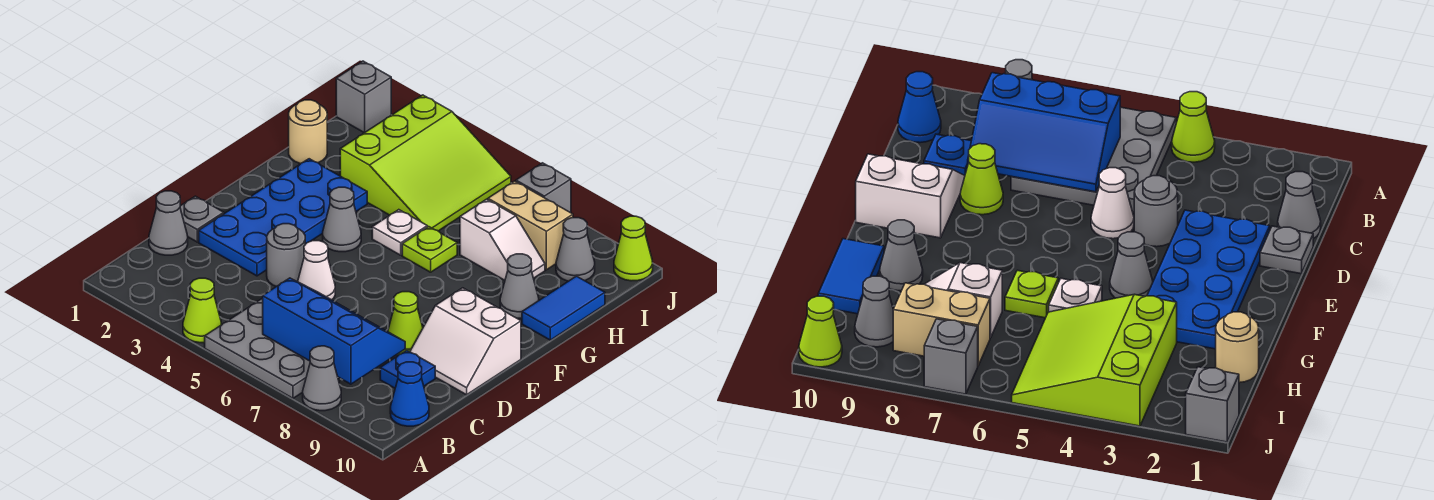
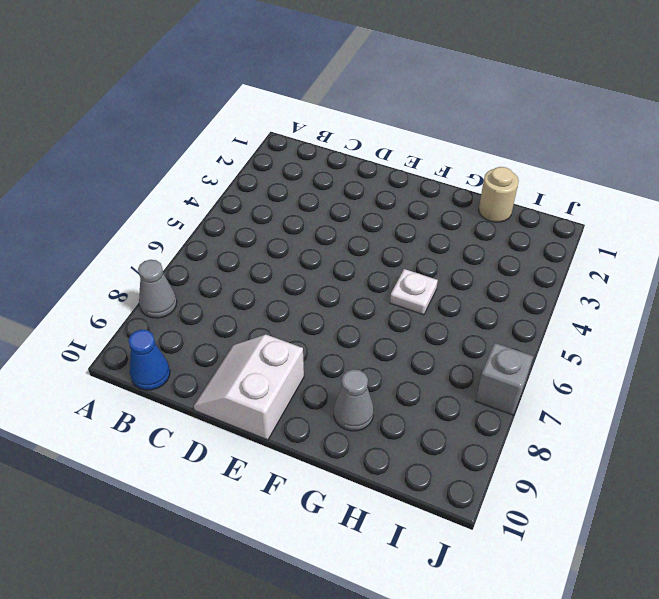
none -> lime cone A4 level 1
none -> grey plate A5:C7 level 1
none -> grey cone C1 level 1

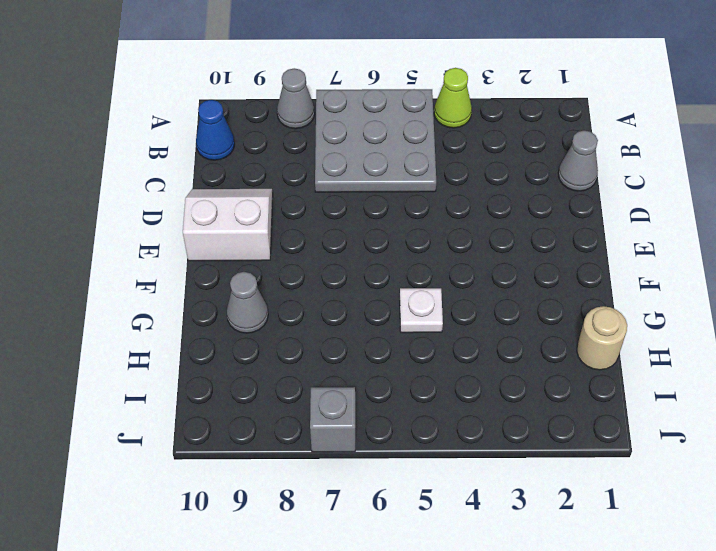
none -> blue plate C9 level 1
none -> grey plate D1 level 1
none -> blue plate D2:G3 level 1

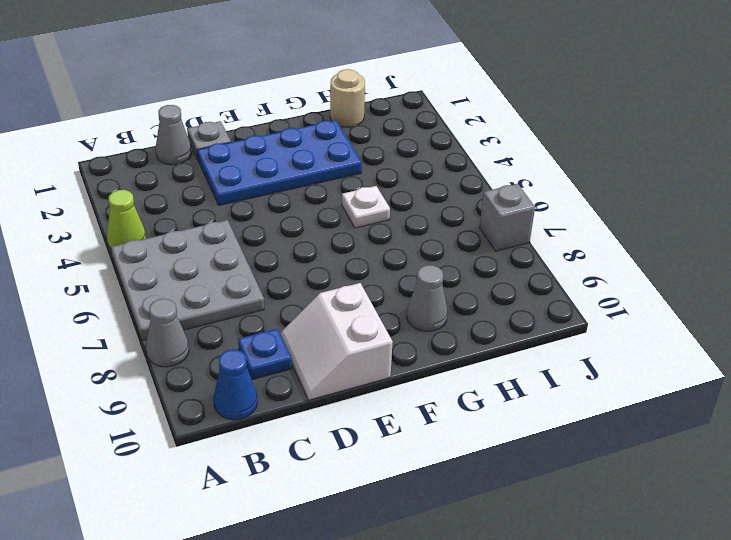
none -> grey round brick D4 level 1
none -> white cone D5 level 1
none -> lime cone D8 level 1

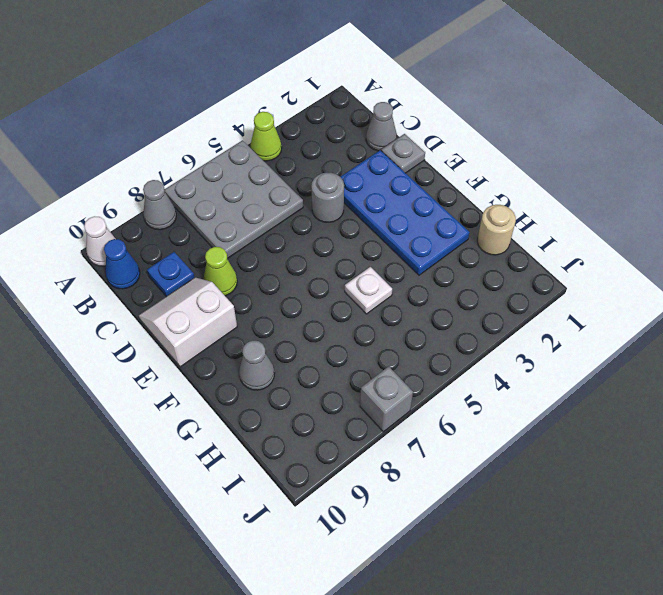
white cone A10 level 1 -> white cone D5 level 1
none -> grey cone F4 level 1
none -> lime plate G6 level 1
none -> blue tile G10:H10 level 1

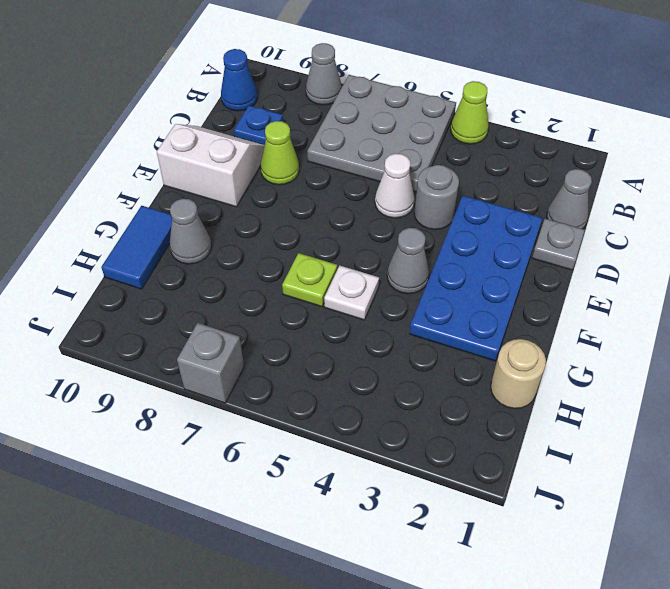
none -> lime slope H3:J5 level 1 top 3
none -> white slope H7:H8 level 1 top 7
none -> tan brick I7:I8 level 1

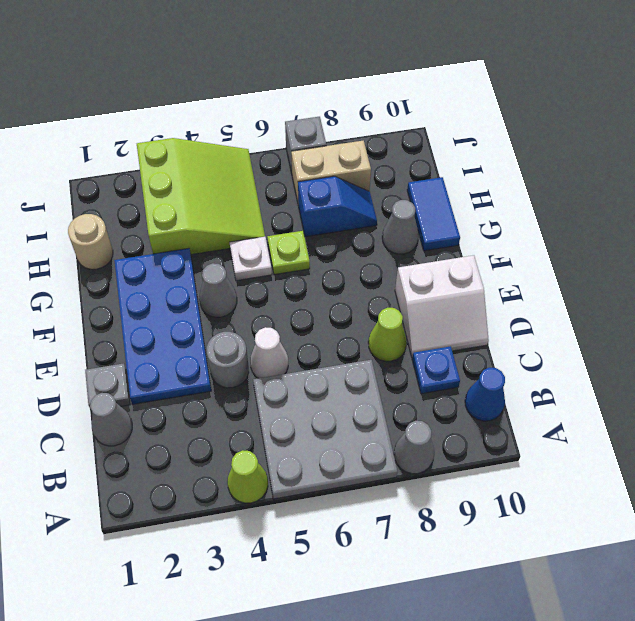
blue slope H7:H8 level 1 top 7 -> white slope H7:H8 level 1 top 7
none -> grey cone I9 level 1
none -> grey brick J1 level 1
none -> lime cone J10 level 1

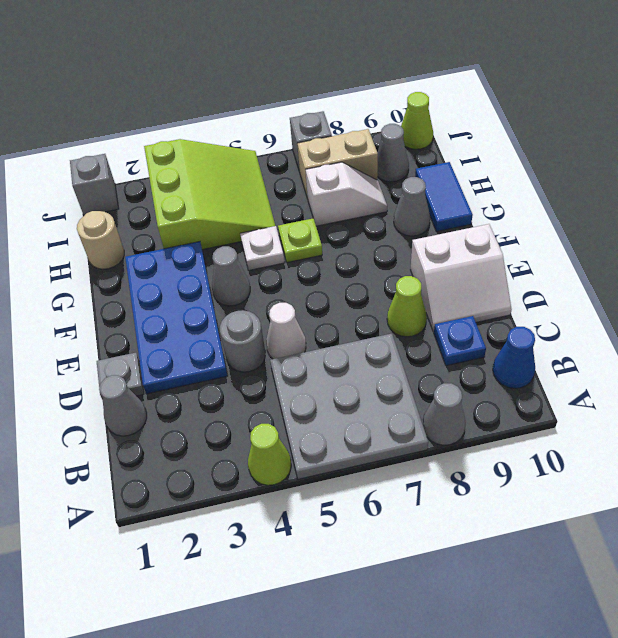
none -> blue slope B6:C8 level 2 top B

